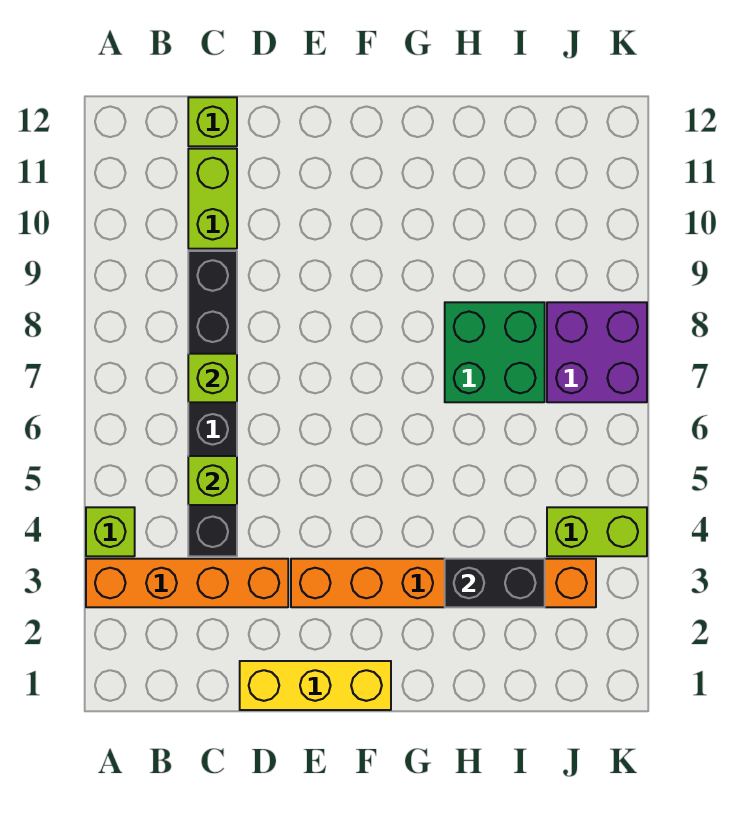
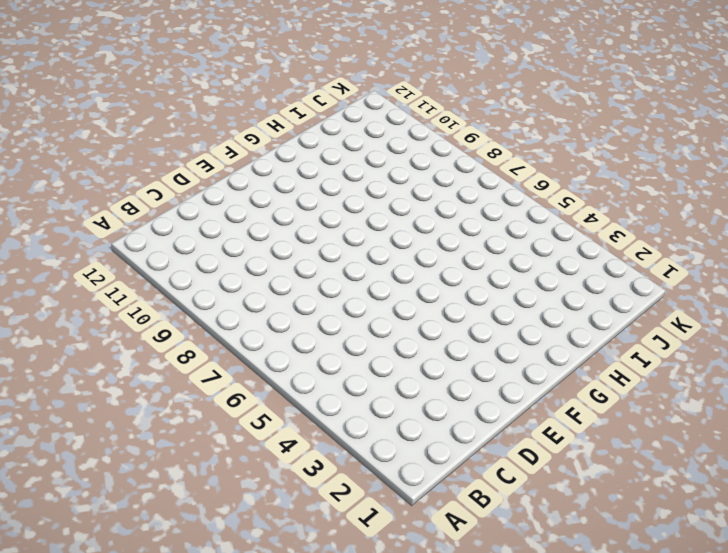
none -> orange brick A3:D3 level 1
none -> lime brick A4 level 1
none -> black brick C4:C9 level 1

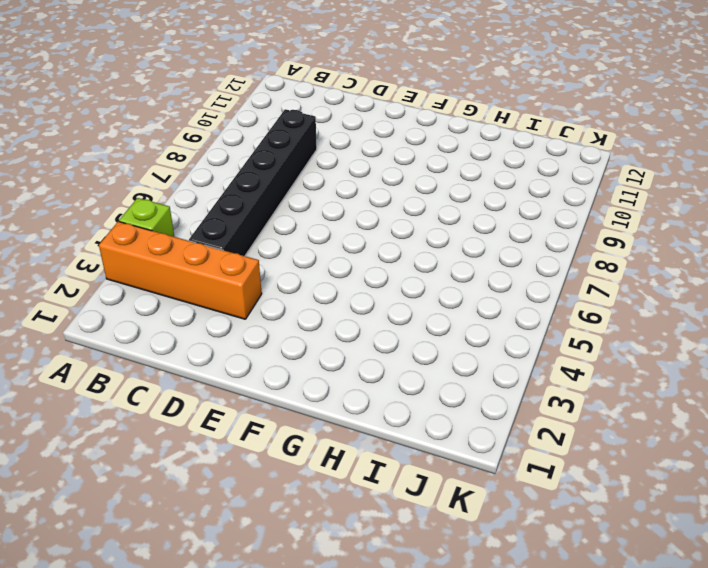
none -> lime brick C10:C11 level 1
none -> lime brick C12 level 1
none -> yellow brick D1:F1 level 1

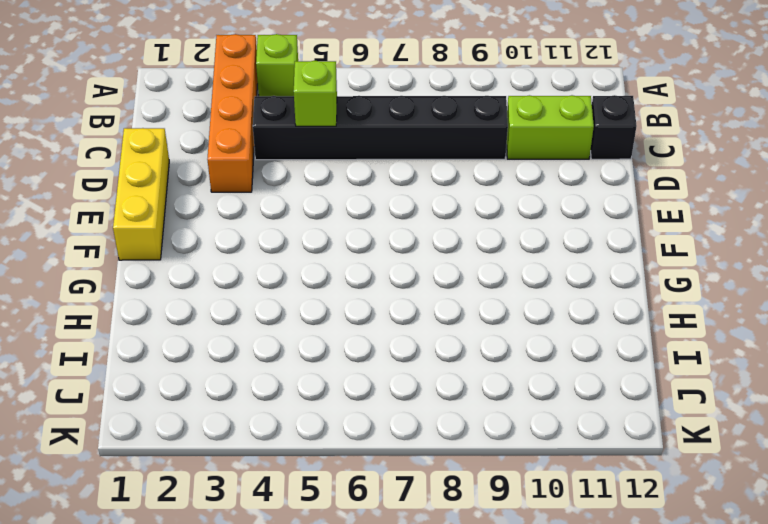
black brick C12 level 1 -> lime brick C12 level 1
none -> orange brick E3:J3 level 1
none -> green brick H7:I8 level 1
none -> lime brick J4:K4 level 1

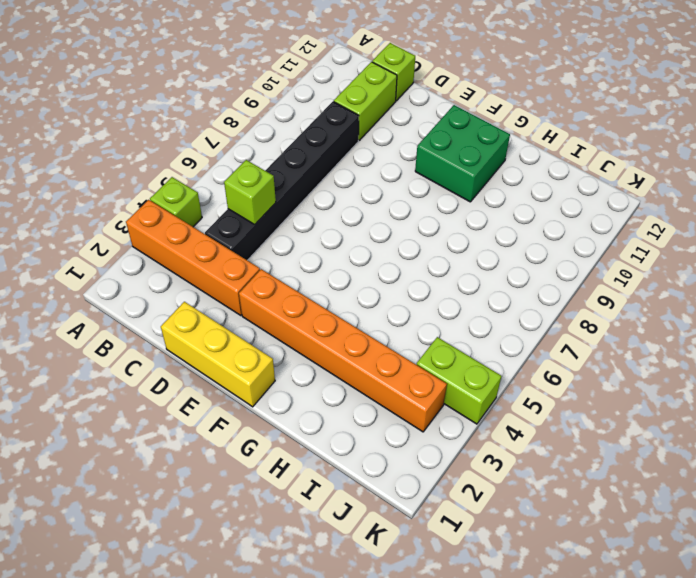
green brick F10:G11 level 1 -> green brick H7:I8 level 1
none -> purple brick J7:K8 level 1
none -> lime brick C7 level 2
none -> black brick H3:I3 level 2

